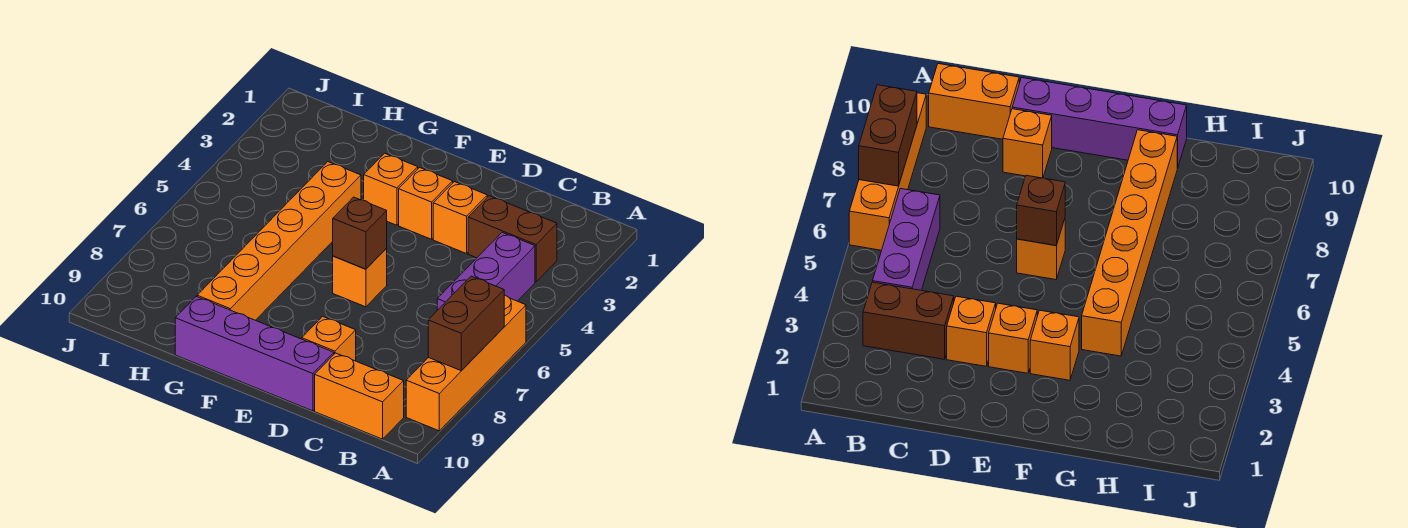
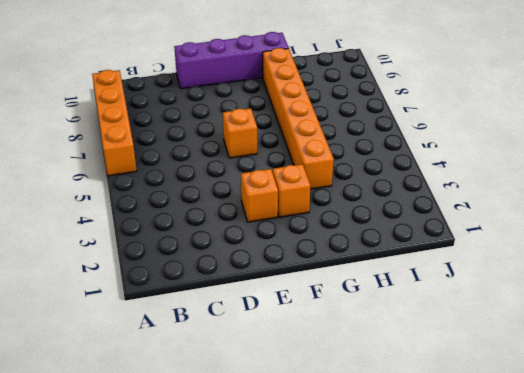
none -> brown brick B3:C3 level 1
none -> purple brick B4:B6 level 1
none -> orange brick B10:C10 level 1

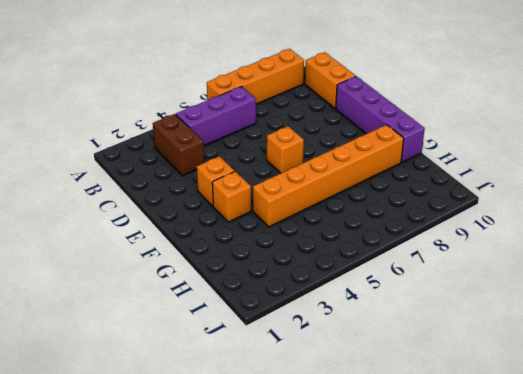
none -> orange brick D3 level 1
none -> orange brick D9 level 1
none -> brown brick A7:A8 level 2

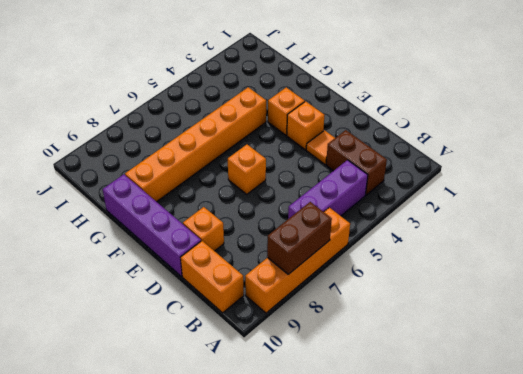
orange tile D3 level 1 -> orange brick D3 level 1
none -> brown brick E6 level 2

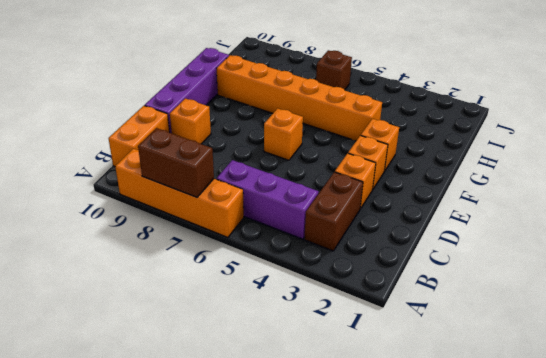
brown brick I6 level 1 -> brown brick E6 level 2

